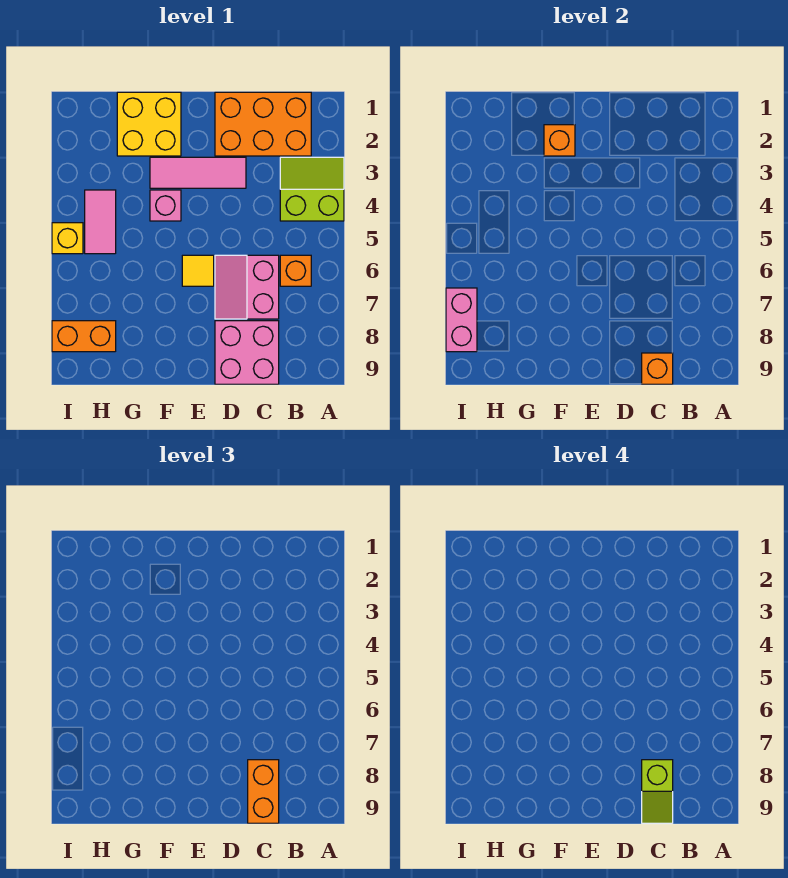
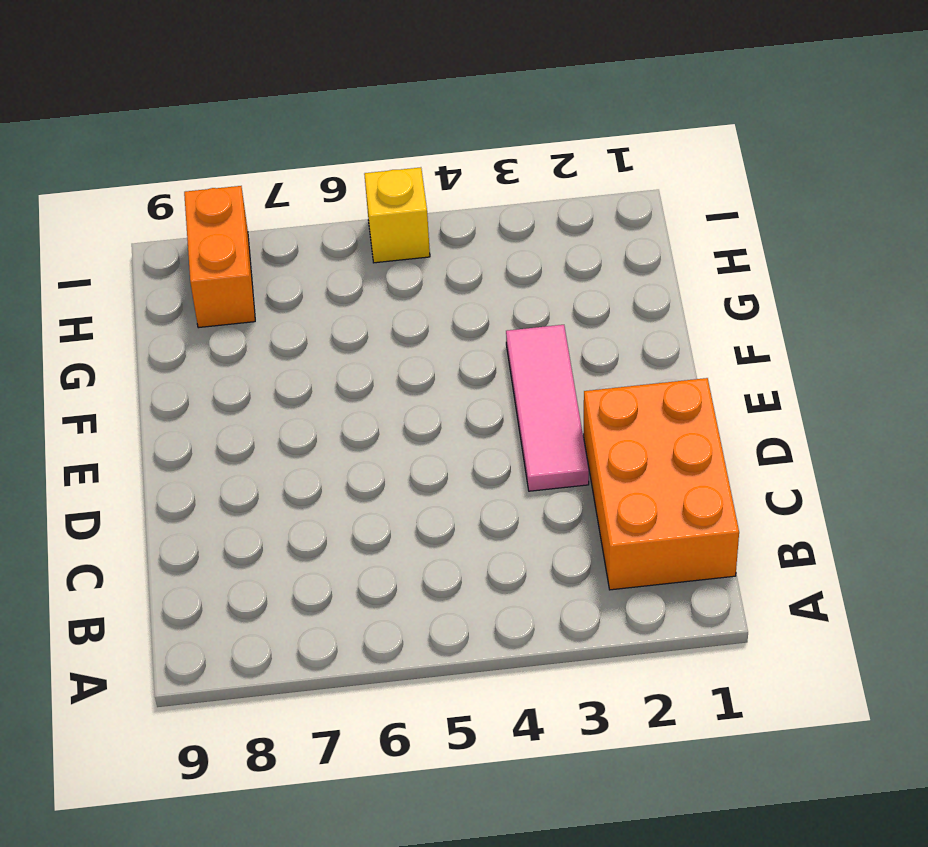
none -> lime slope A3:B4 level 1 top 4
none -> orange brick B6 level 1
none -> pink slope C6:D7 level 1 top C

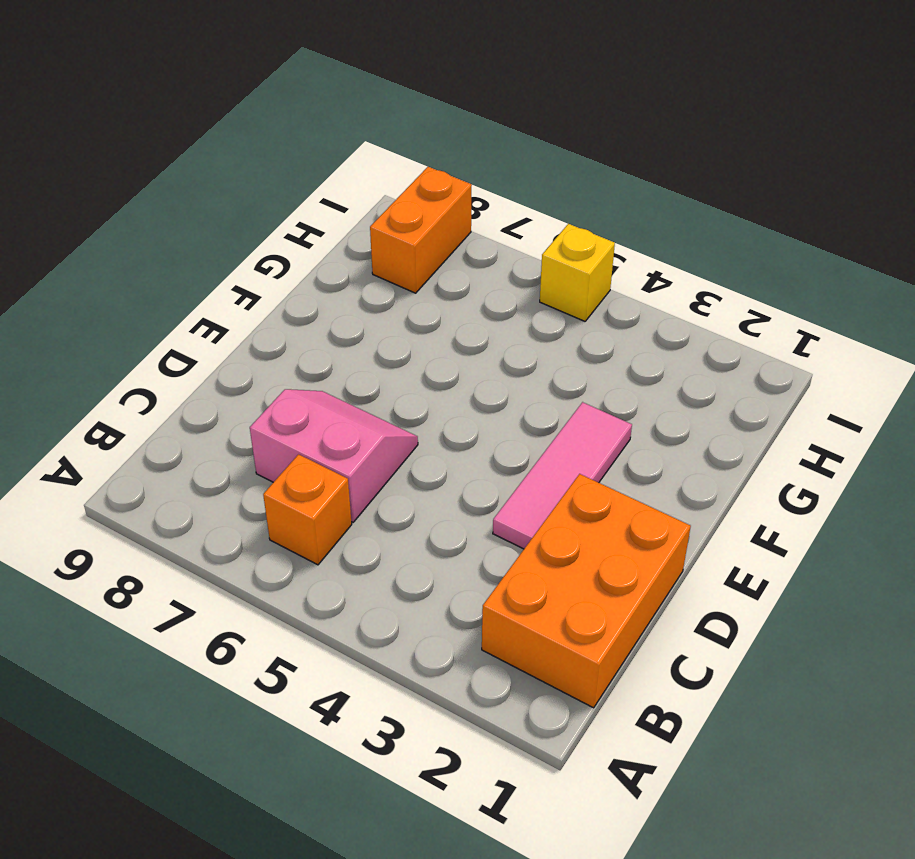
none -> lime slope A3:B4 level 1 top 4
none -> pink brick C8:D9 level 1
none -> yellow tile E6 level 1

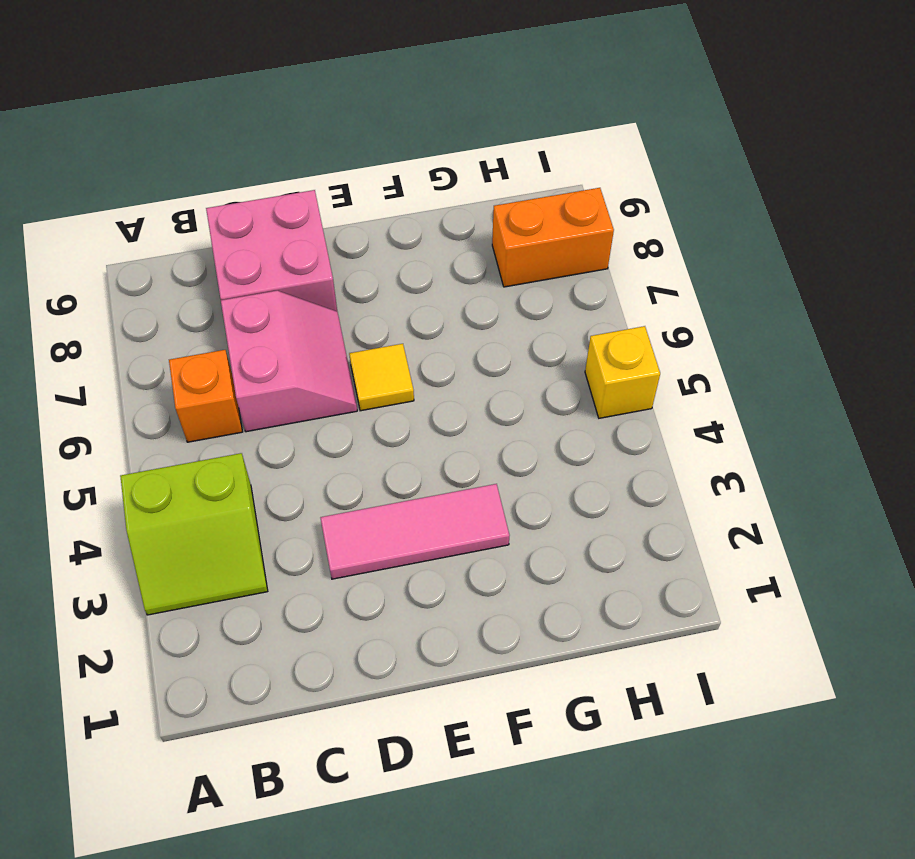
none -> orange brick B1:D2 level 1
none -> yellow brick F1:G2 level 1
none -> pink brick F4 level 1

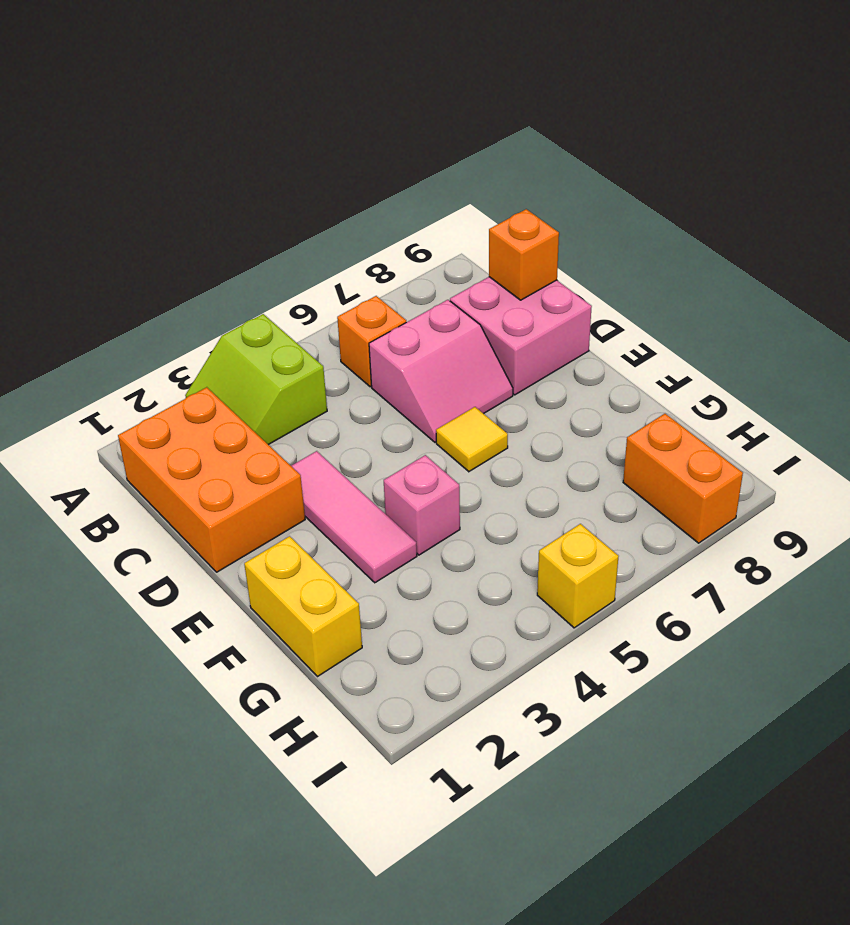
yellow brick F1:G1 level 1 -> yellow brick F1:G2 level 1
none -> pink tile H4:H5 level 1
none -> orange brick F2 level 2
none -> pink brick I7:I8 level 2

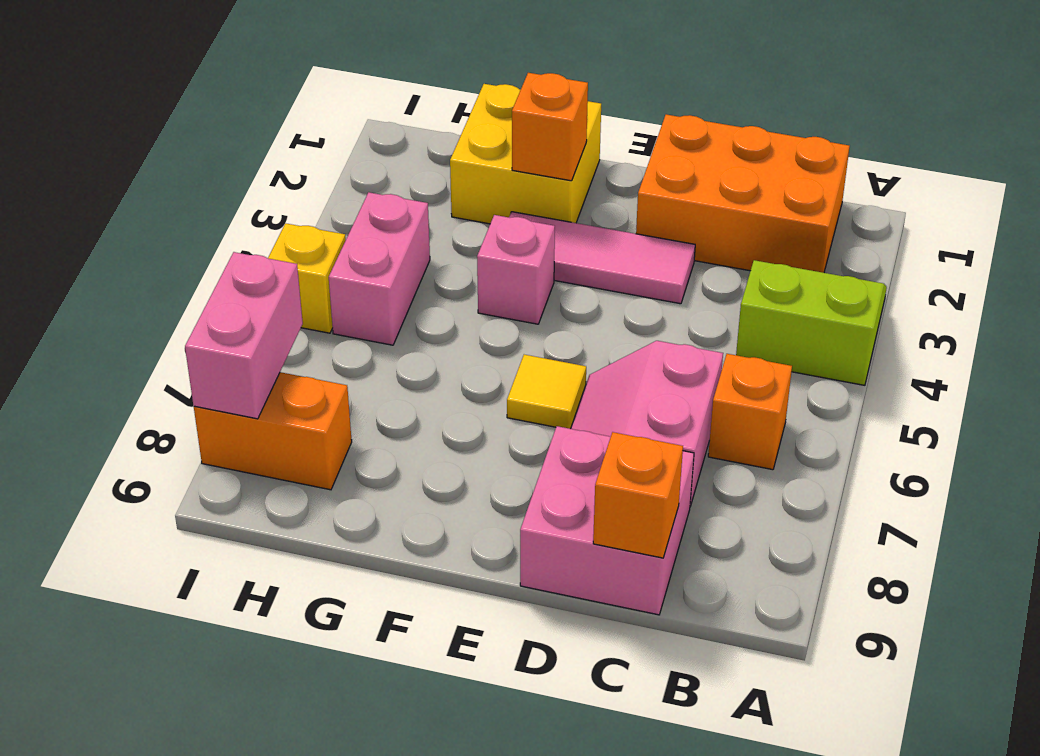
pink brick H4:H5 level 1 -> pink tile H4:H5 level 1
none -> orange brick C8:C9 level 3
none -> lime slope C8:C9 level 4 top 8

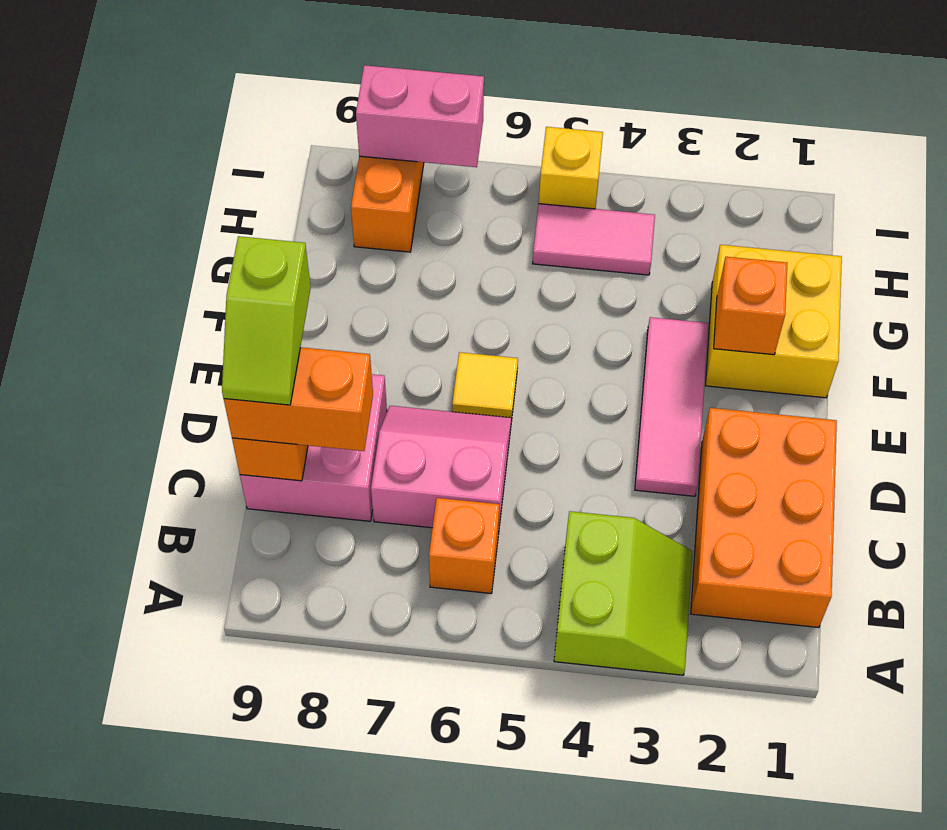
lime slope C9:D9 level 4 top D -> lime slope C8:C9 level 4 top 8
none -> pink brick F4 level 1

